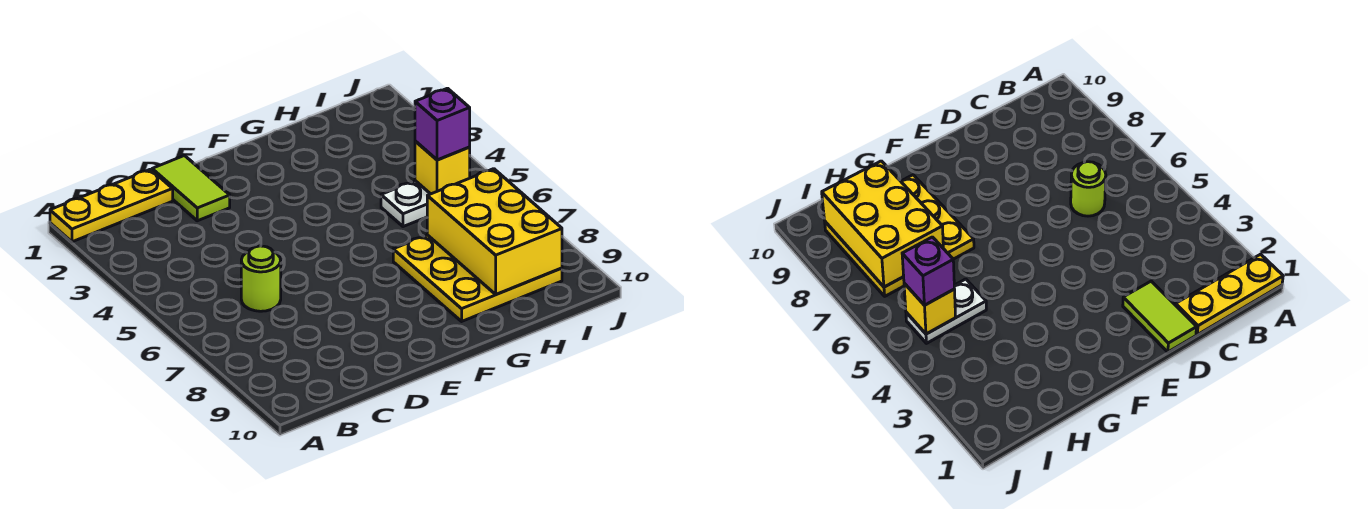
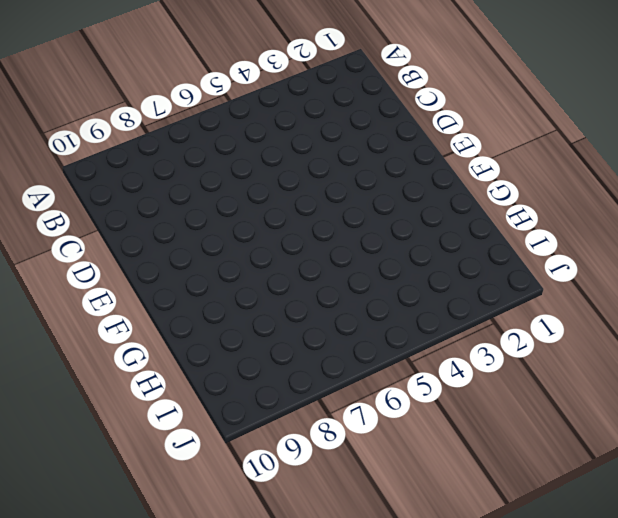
none -> yellow plate A1:C1 level 1
none -> lime round brick C6 level 1

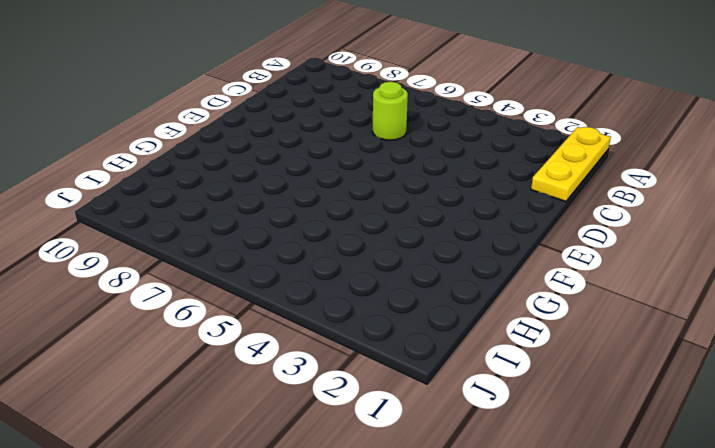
none -> lime tile D1:D2 level 1
none -> yellow plate G7:I9 level 1

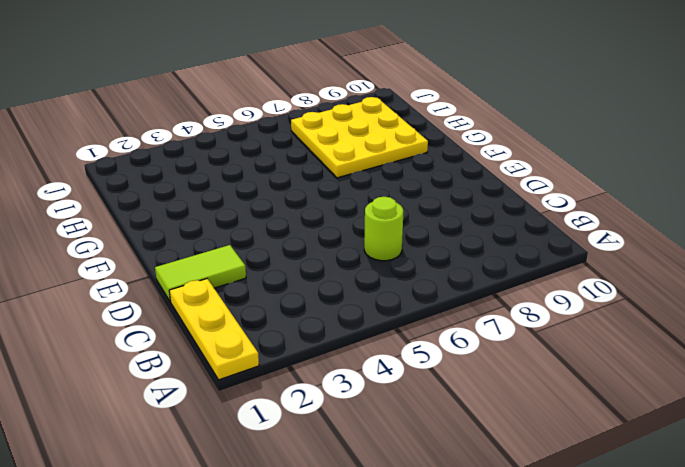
none -> white plate H5:I5 level 1
none -> yellow brick H7:I9 level 2

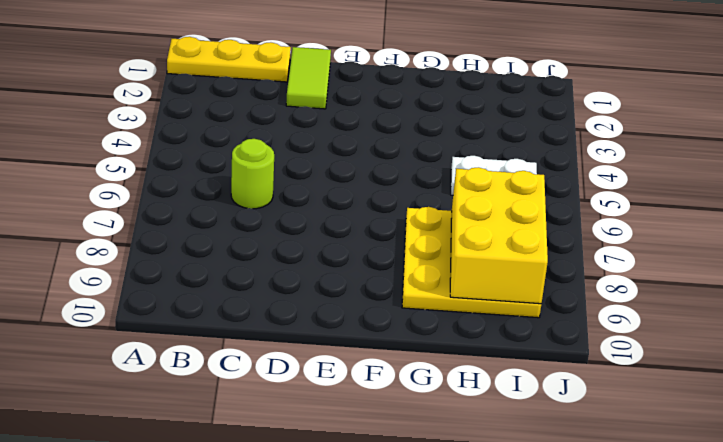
none -> yellow brick I5 level 2
none -> purple brick I5 level 3

